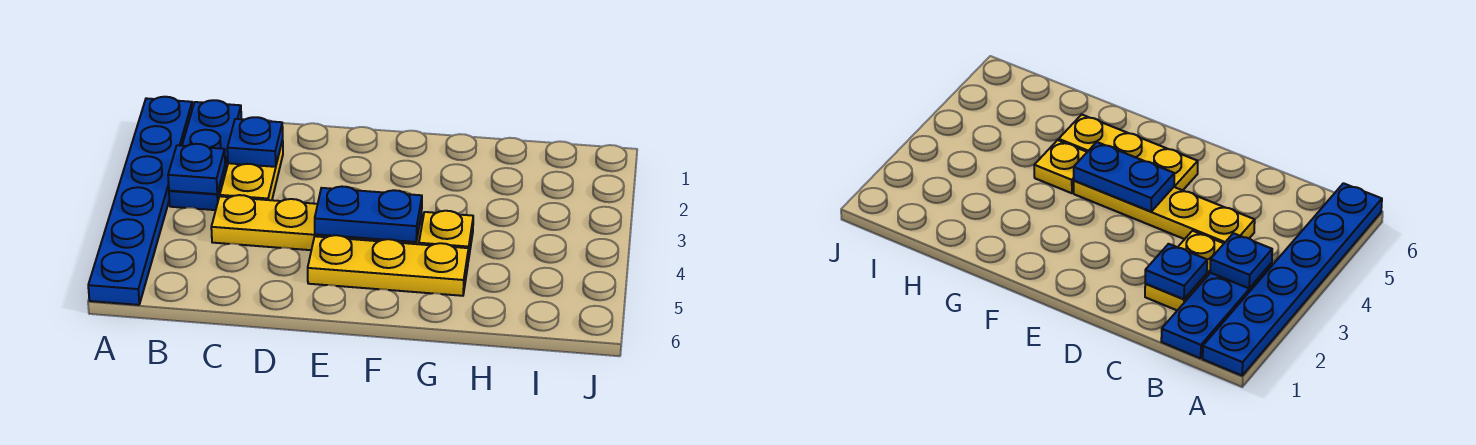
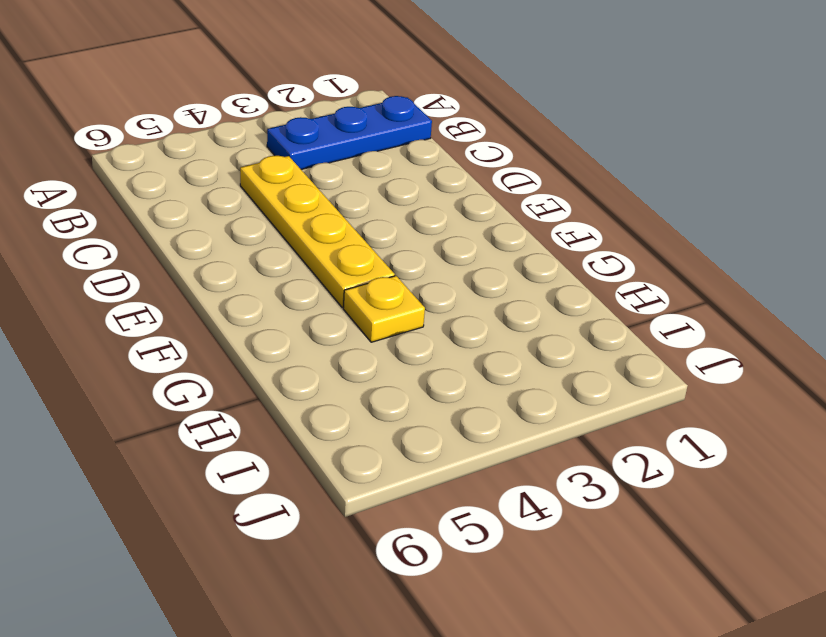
none -> blue plate A1:A6 level 1
none -> yellow plate C2:C3 level 1

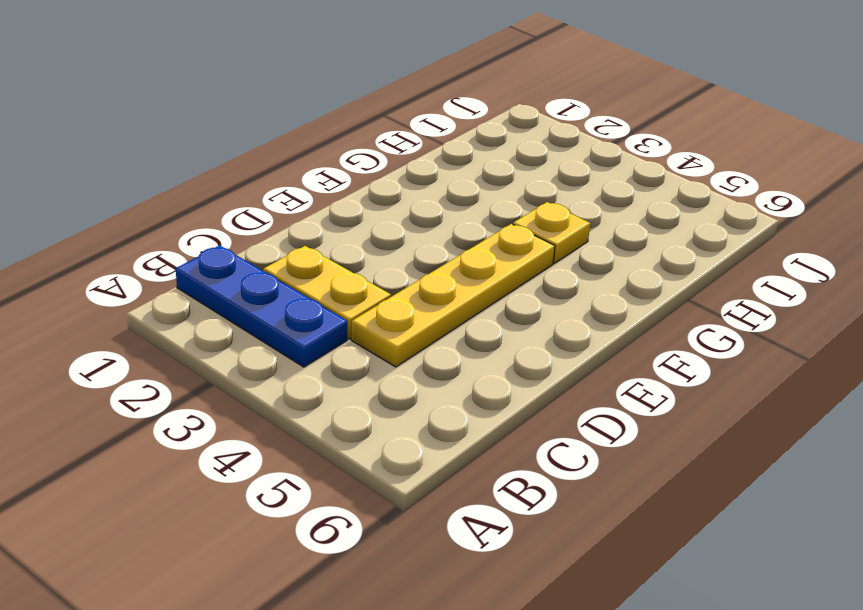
none -> blue plate A1:A6 level 1
none -> yellow plate E5:G5 level 1

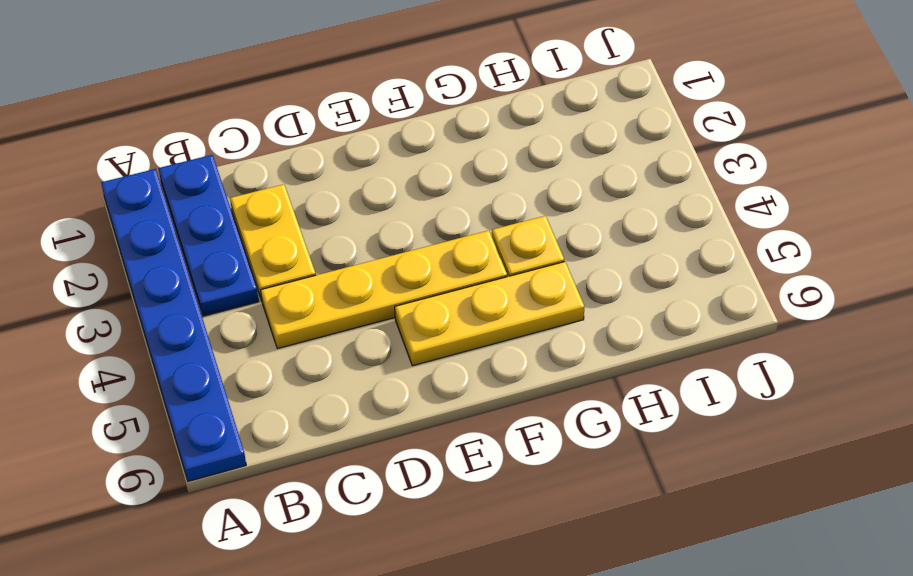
none -> blue plate B3 level 2
none -> blue plate C2 level 2

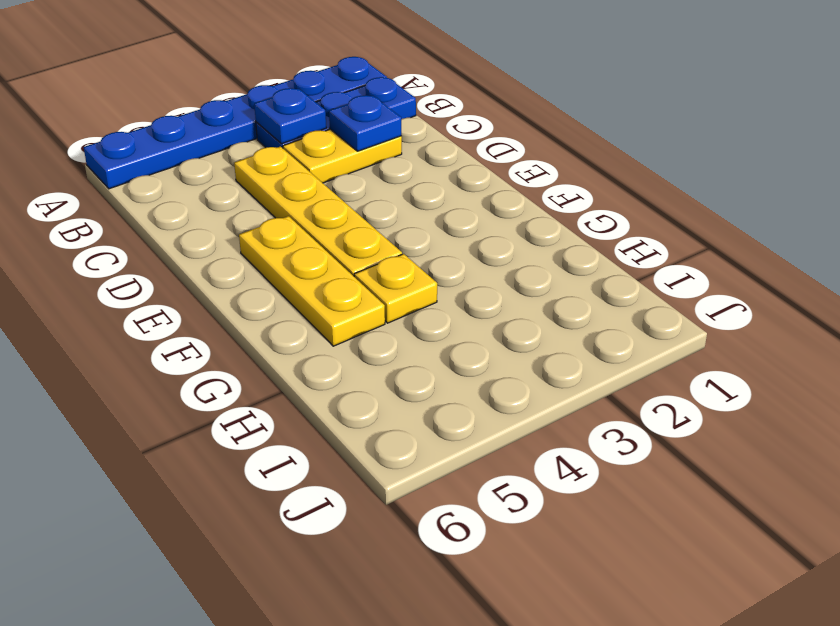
none -> blue plate E4:F4 level 2

